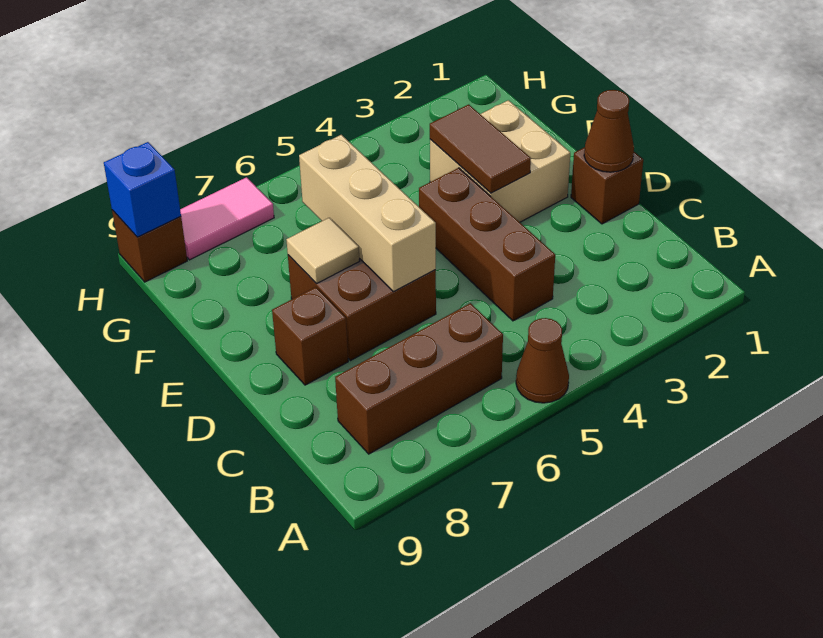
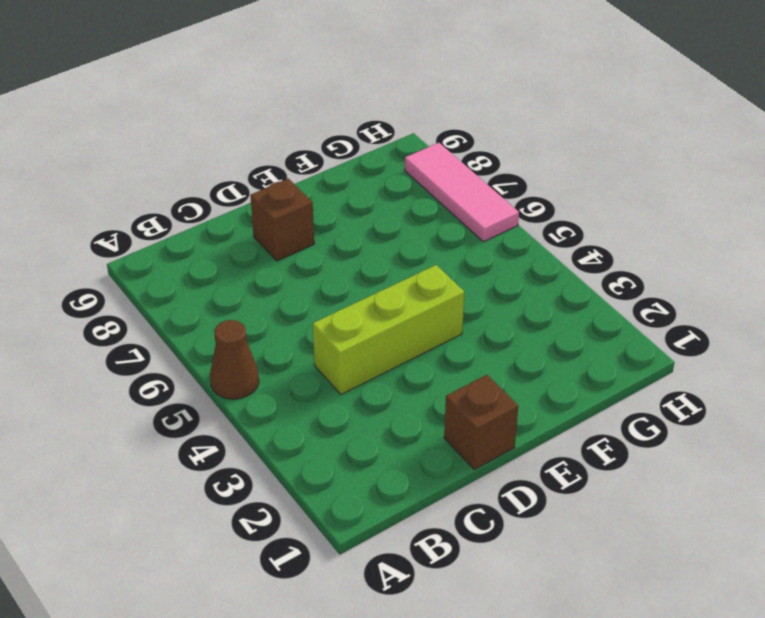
lime brick C4:E4 level 1 -> brown brick C4:E4 level 1
pink tile H6:H8 level 1 -> pink tile H7:H8 level 1
none -> brown brick B6:B8 level 1
none -> brown brick D6:E7 level 1
none -> tan brick E2:F3 level 1

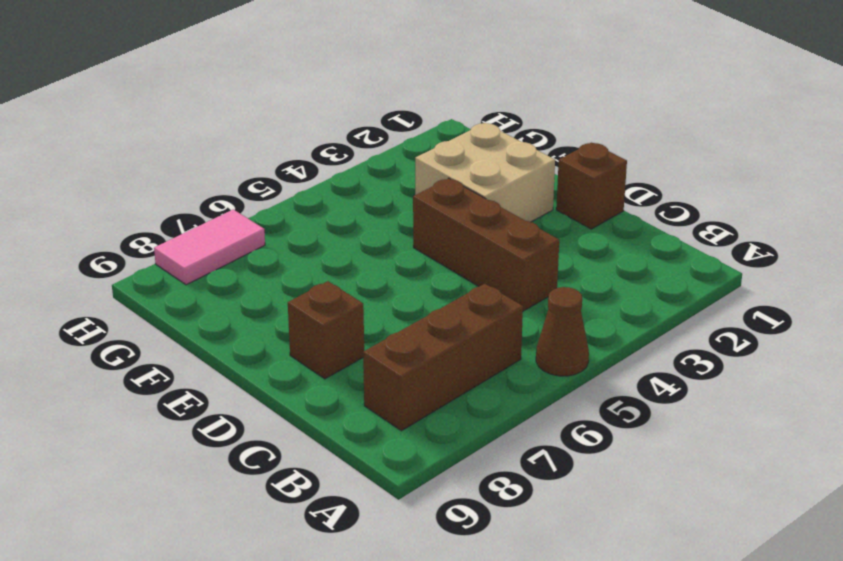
none -> brown brick D6:E7 level 1
none -> brown brick H9 level 1
none -> brown cone D1 level 2

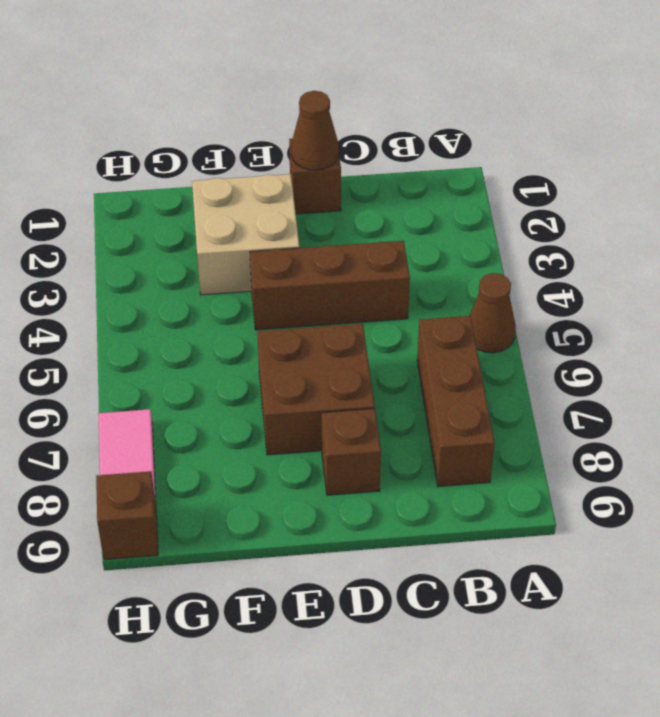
none -> tan brick D6:F6 level 2
none -> brown tile E3:F3 level 2
none -> tan tile E7 level 2

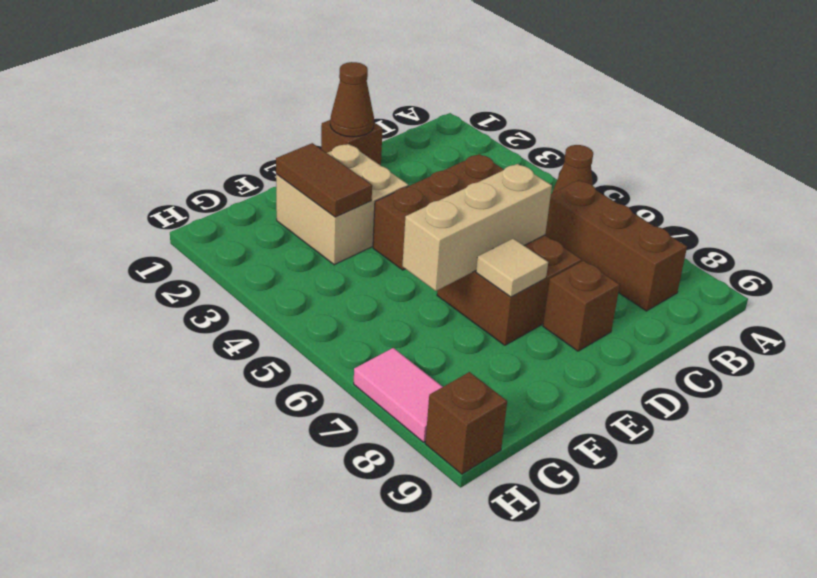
brown tile F2:F3 level 2 -> brown tile E3:F3 level 2
none -> blue brick H9 level 2

